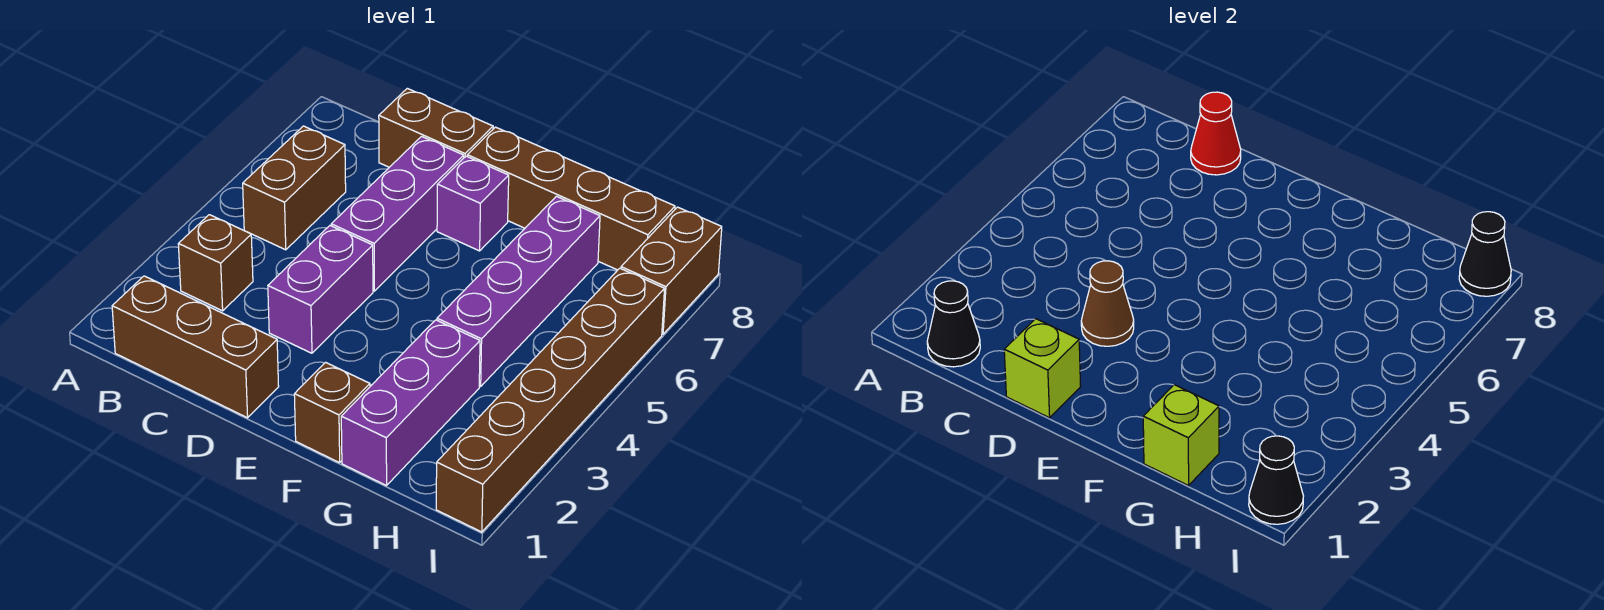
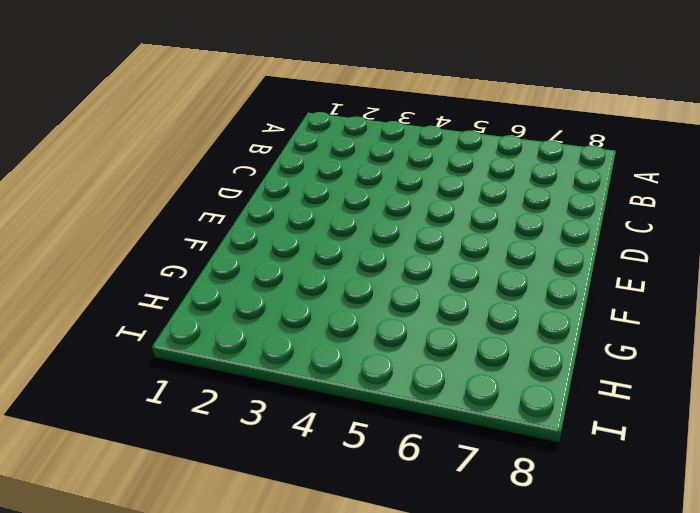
none -> brown brick B1:D1 level 1
none -> brown brick B3 level 1
none -> brown brick B5:B6 level 1

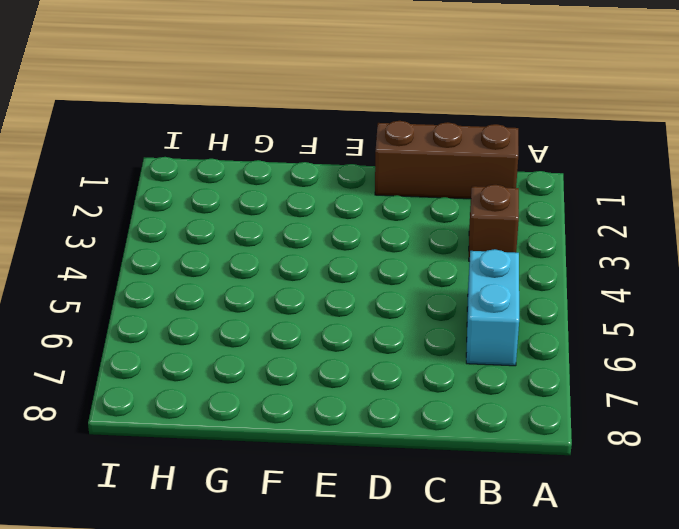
cyan brick B5:B6 level 1 -> brown brick B5:B6 level 1
none -> brown brick C8:D8 level 1
none -> purple brick D3:D4 level 1
none -> purple brick D5:D7 level 1

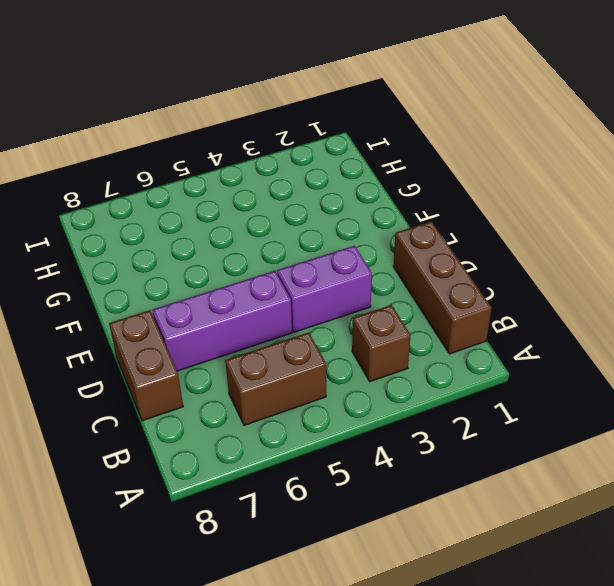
none -> purple brick E7 level 1
none -> brown brick E8:H8 level 1
none -> brown brick F1 level 1

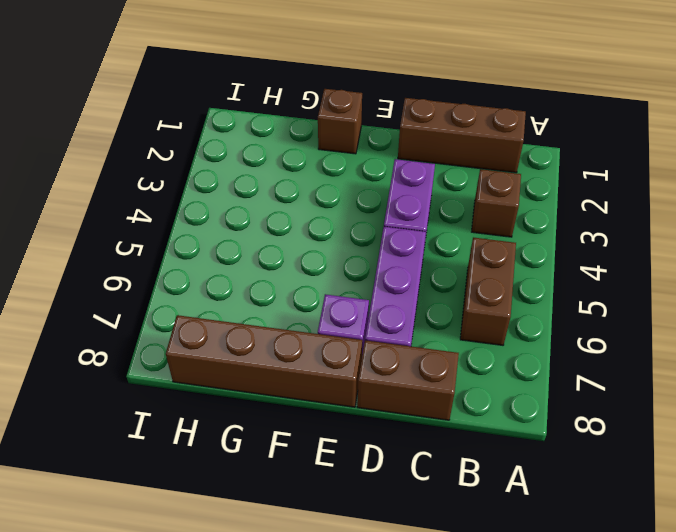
none -> purple brick G1:G3 level 1
none -> purple brick G4:G7 level 1
none -> brown brick I1:I6 level 1

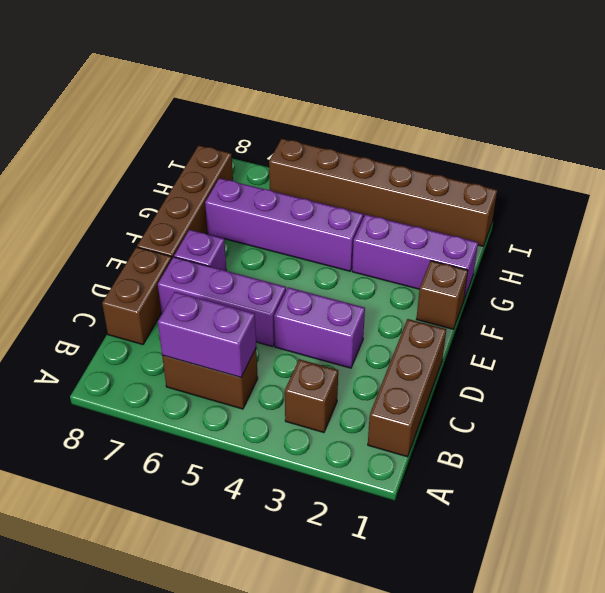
purple brick B5:B6 level 2 -> none
none -> brown brick I7:I8 level 1
none -> black cone B1 level 2
none -> red cone C8 level 2

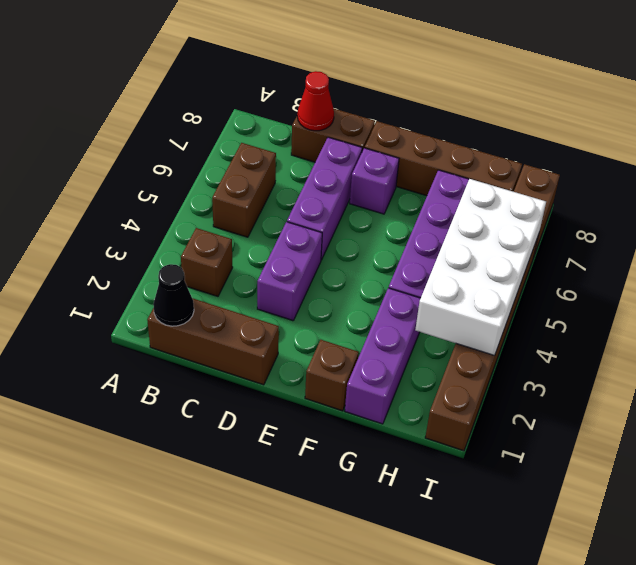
white brick H3:I6 level 2 -> none
none -> lime brick D1 level 2
none -> brown cone D3 level 2
none -> lime brick G1 level 2

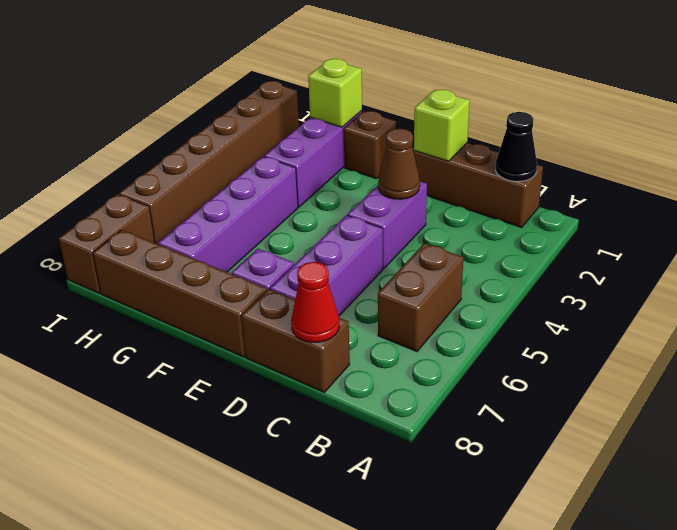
none -> brown brick B3 level 1
none -> black cone I1 level 2
none -> black cone I8 level 2

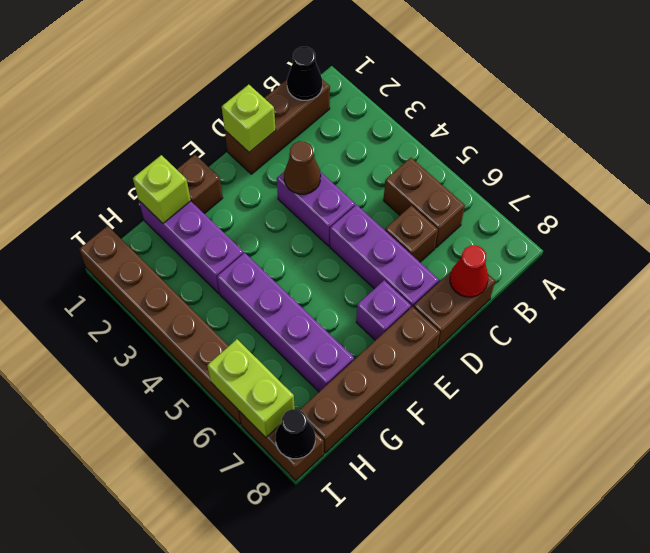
brown brick C6 level 1 -> brown brick B3 level 1
lime brick I6:I7 level 2 -> none
none -> black cone I1 level 2

